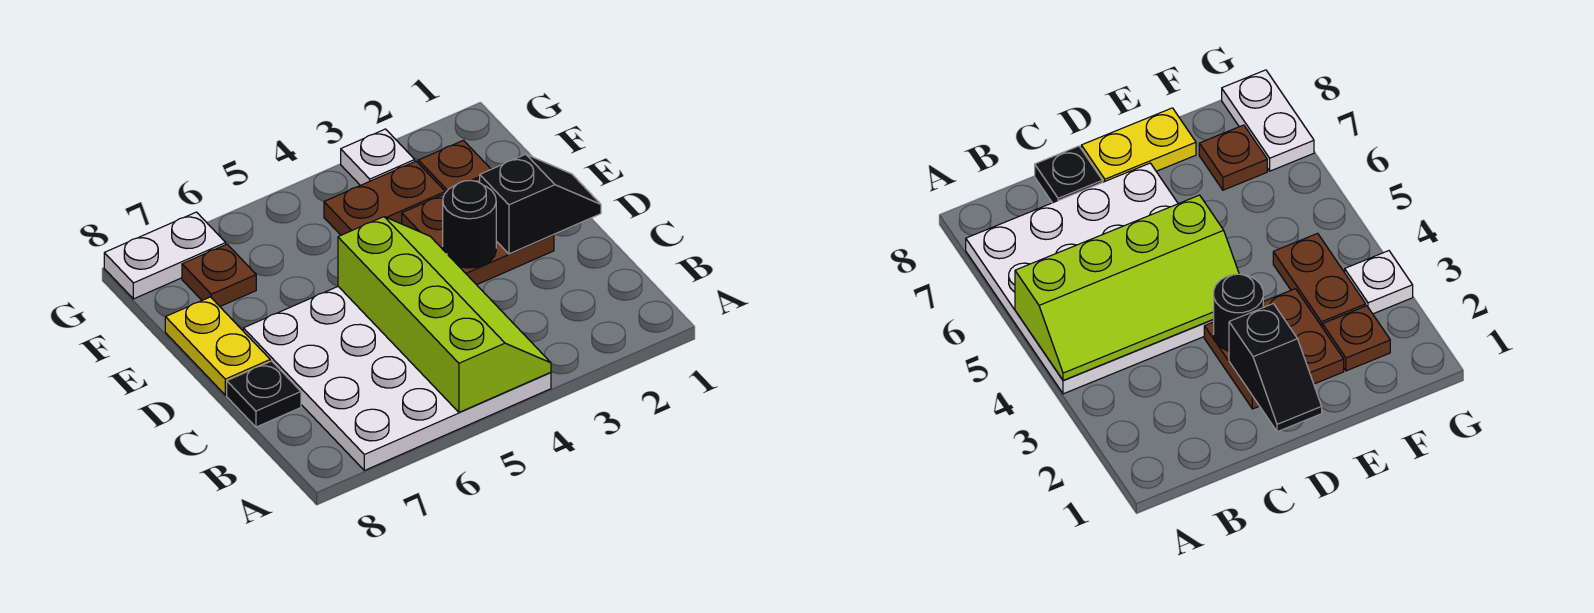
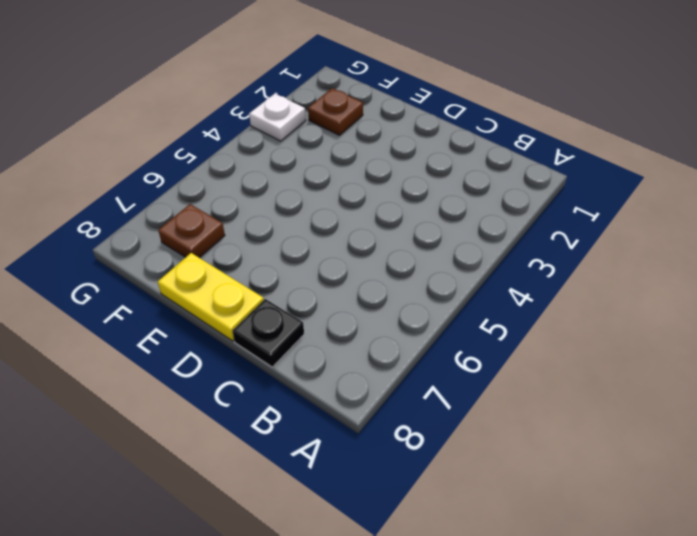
none -> white plate A4:D7 level 1
none -> brown plate D2:E3 level 1
none -> brown plate F3:F4 level 1

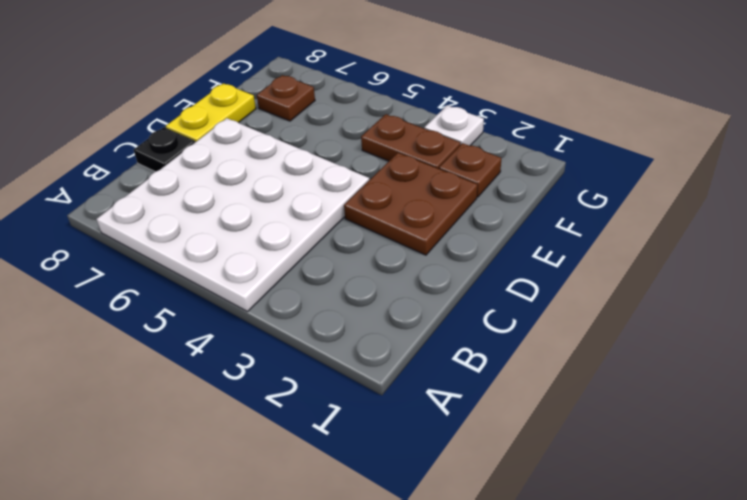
none -> white plate G7:G8 level 1
none -> lime slope A4:D5 level 2 top 5
none -> black slope D1:D2 level 2 top 2

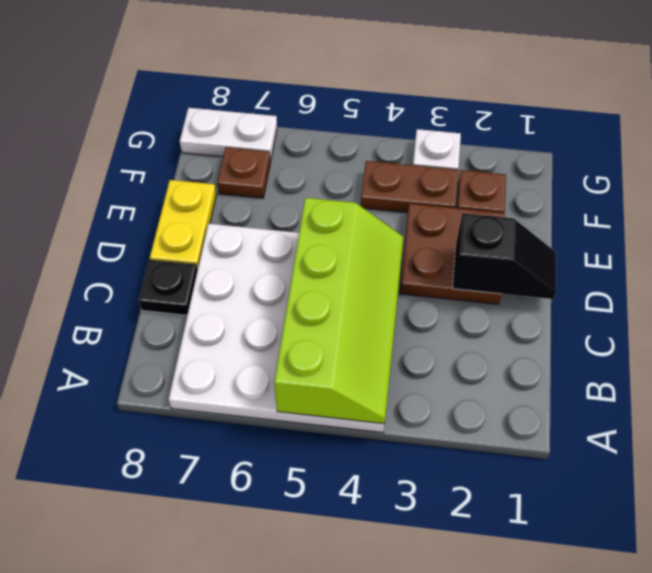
none -> black round brick D3 level 2

